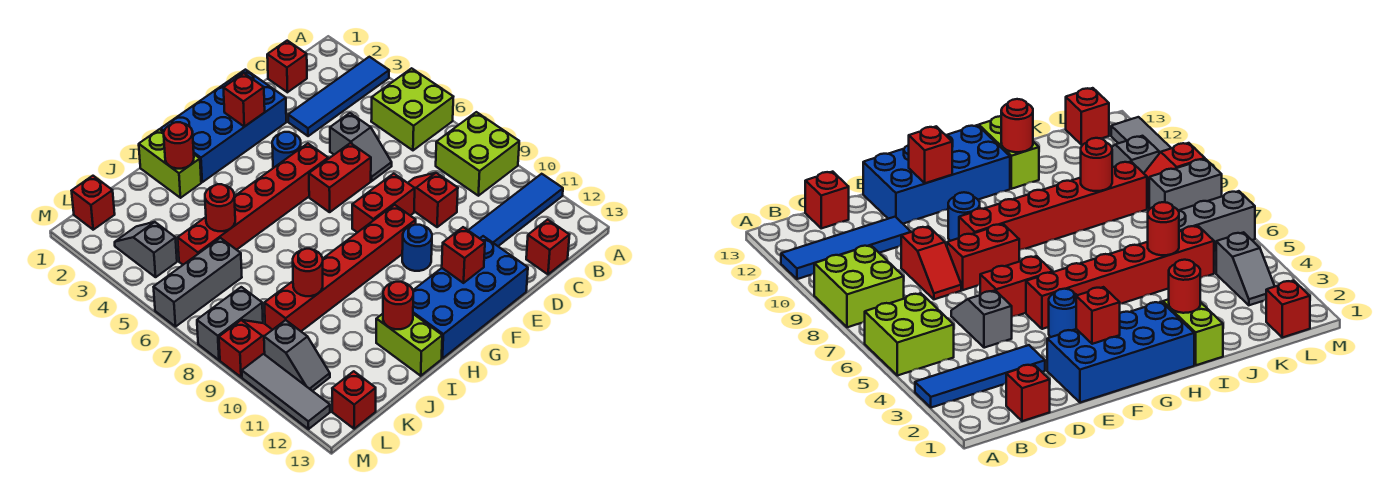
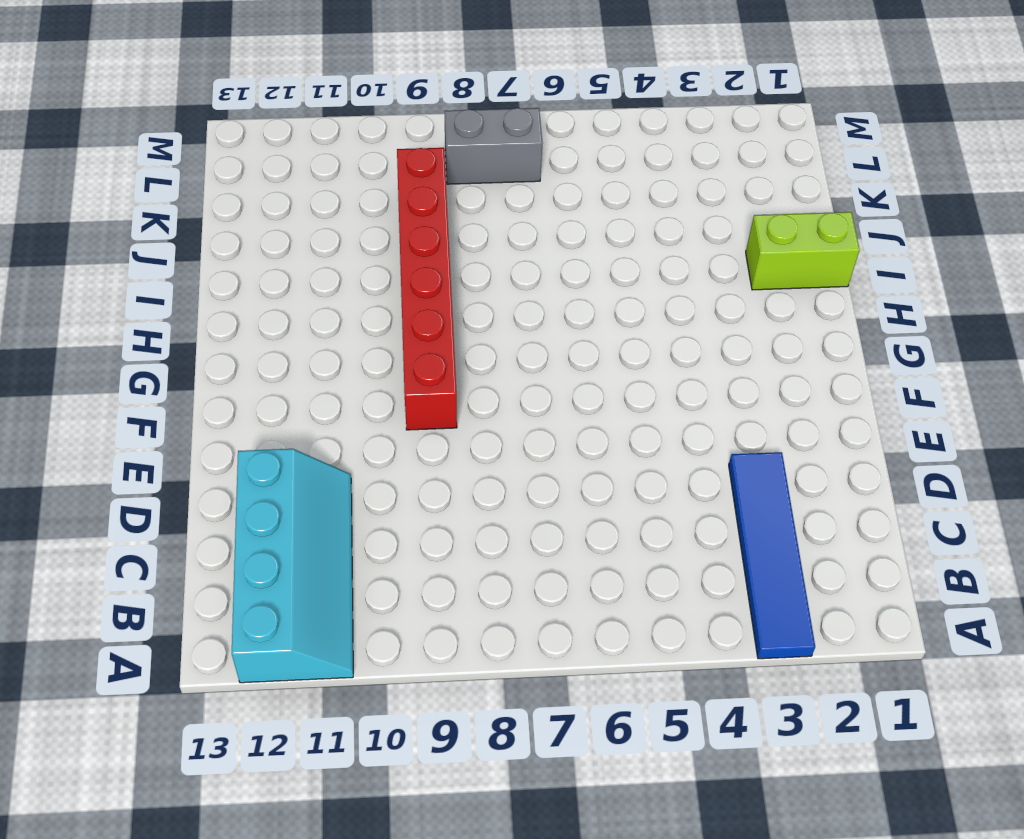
cyan slope A11:D12 level 1 top 12 -> blue tile A11:D11 level 1
grey brick L7:L8 level 1 -> grey brick L8:M8 level 1
none -> lime brick A5:B6 level 1
none -> lime brick A8:B9 level 1
none -> red brick C1 level 1
none -> red brick C13 level 1

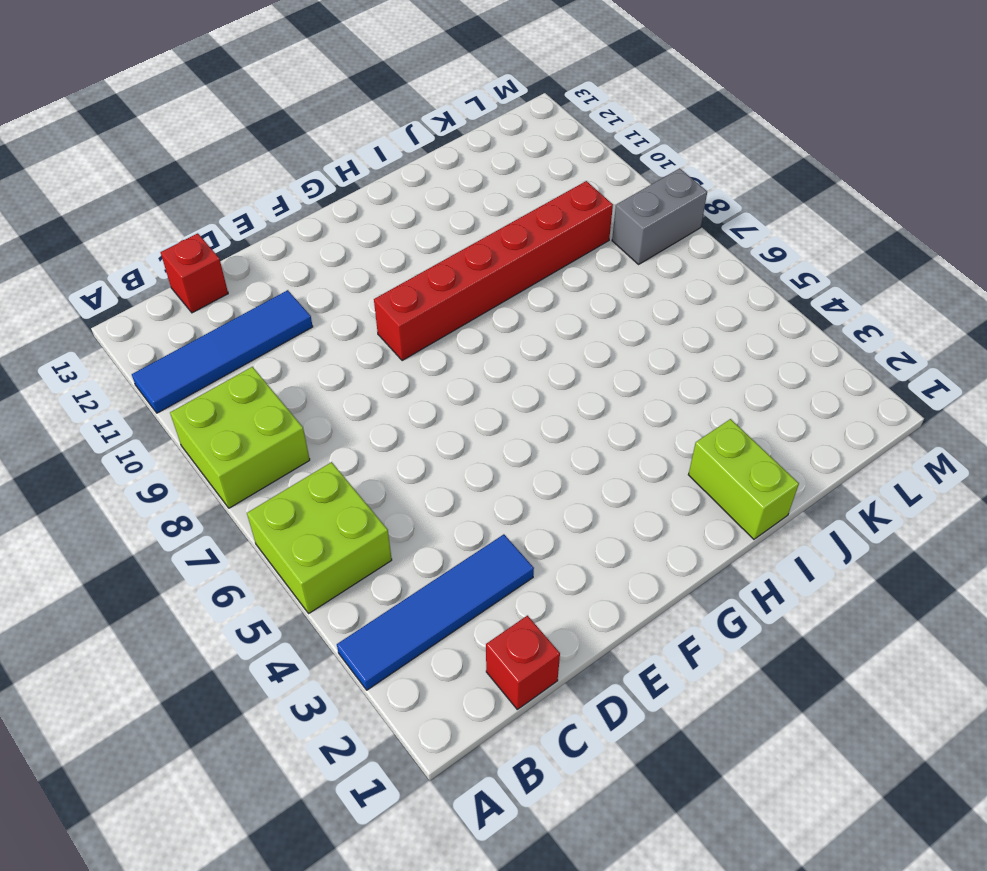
none -> grey slope D5:D6 level 1 top 5
none -> red slope D8:D9 level 1 top 9
none -> blue brick E1:H2 level 1
none -> red brick E6:F6 level 1

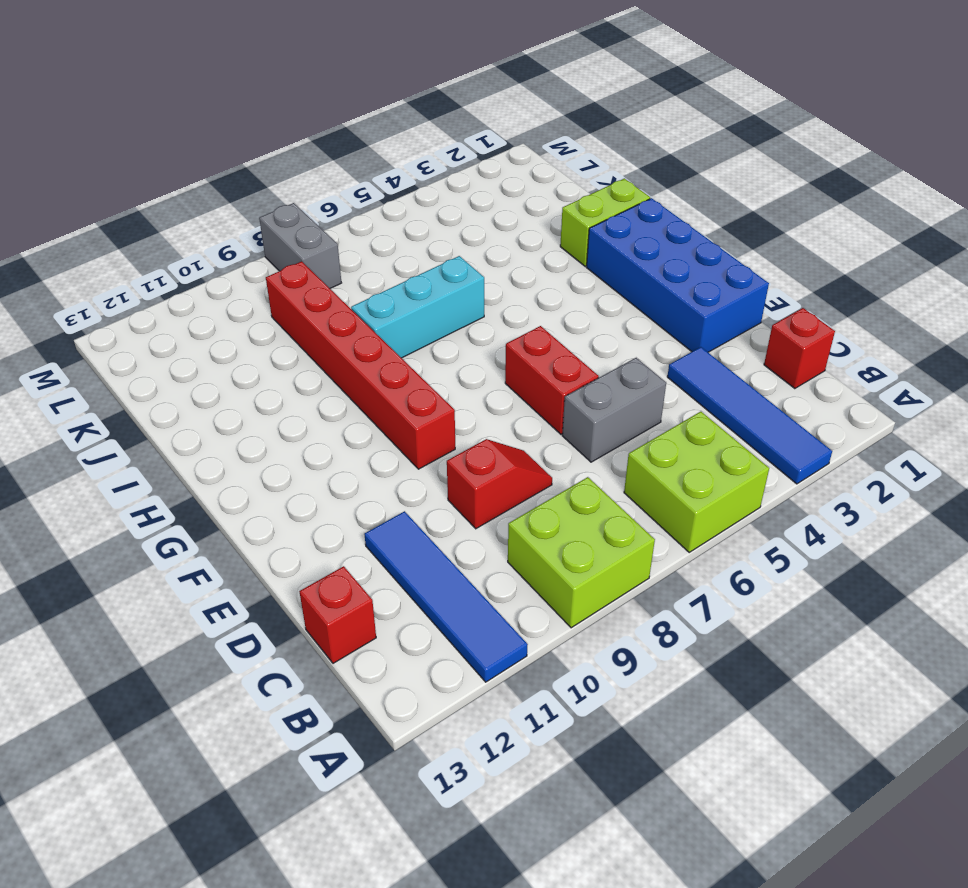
grey brick D5:D6 level 1 -> grey slope D5:D6 level 1 top 5
cyan brick I6:I8 level 1 -> none
none -> red brick E8:F8 level 1
none -> blue brick E12:H13 level 1
none -> blue round brick F4 level 1
none -> red brick F5:K5 level 1

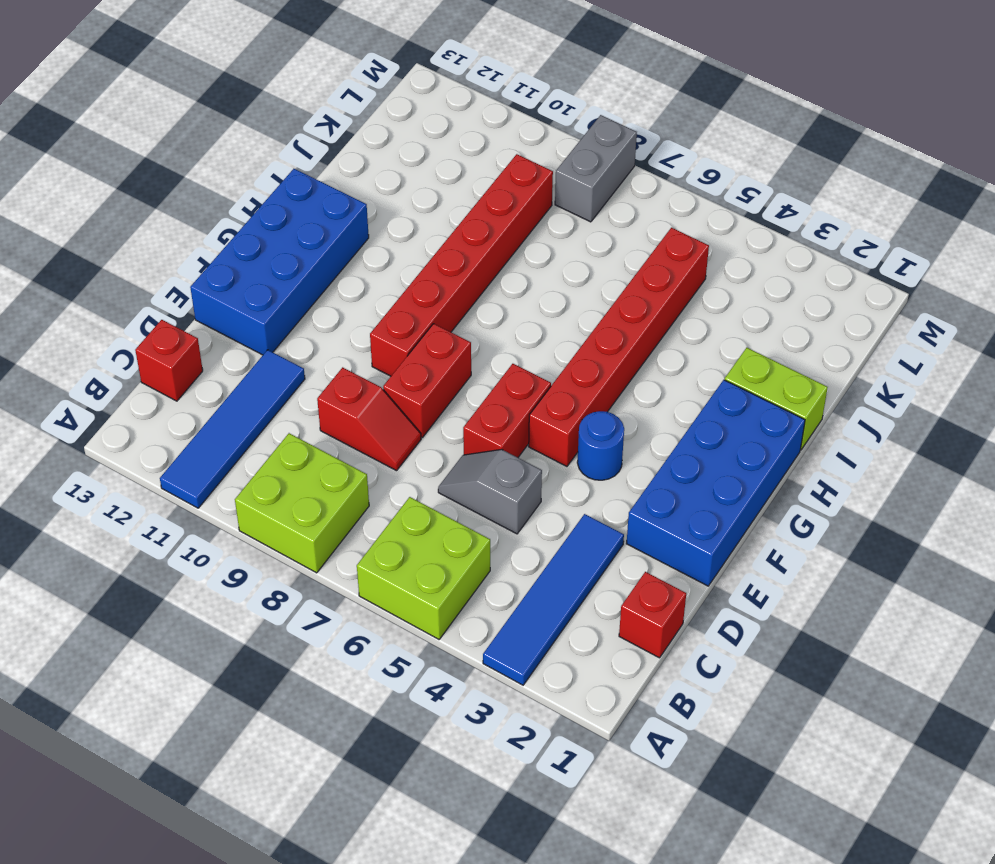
none -> blue round brick F10 level 1
none -> lime brick I12:I13 level 1
none -> grey brick K6:M6 level 1
none -> red brick L1 level 1

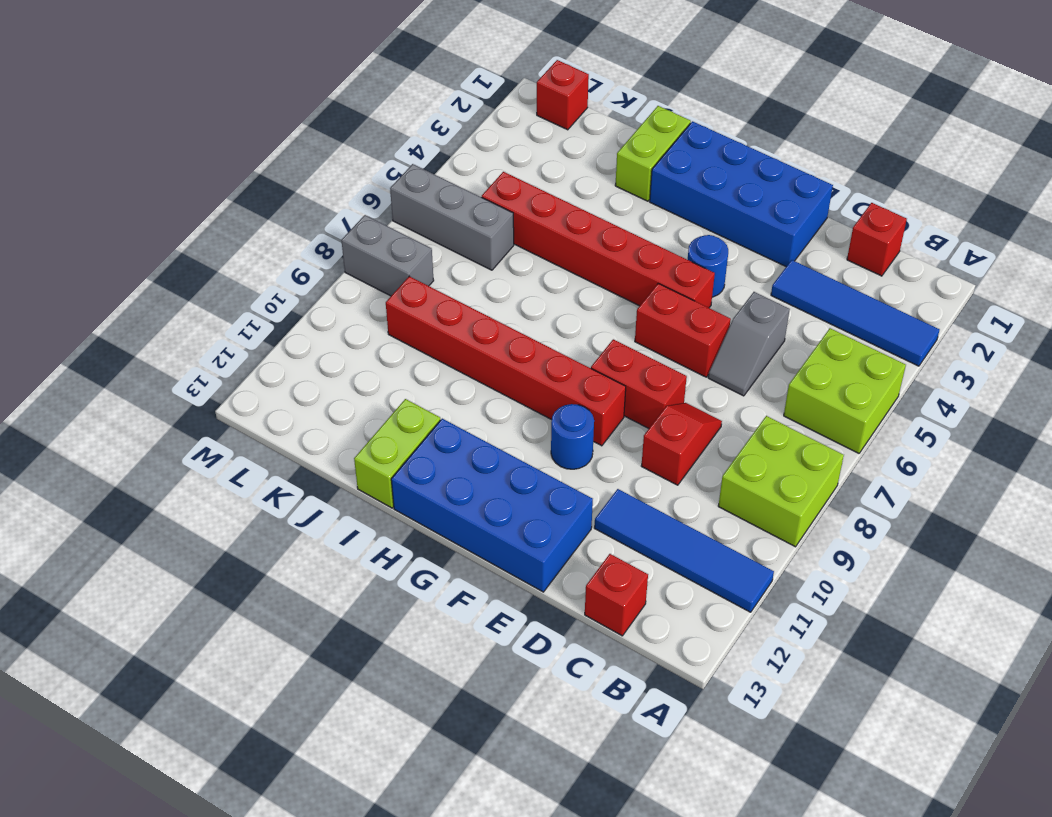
none -> grey slope L3:L4 level 1 top 4
none -> red slope L9:M9 level 1 top M
none -> grey slope L10:L11 level 1 top 10
none -> red brick L13 level 1

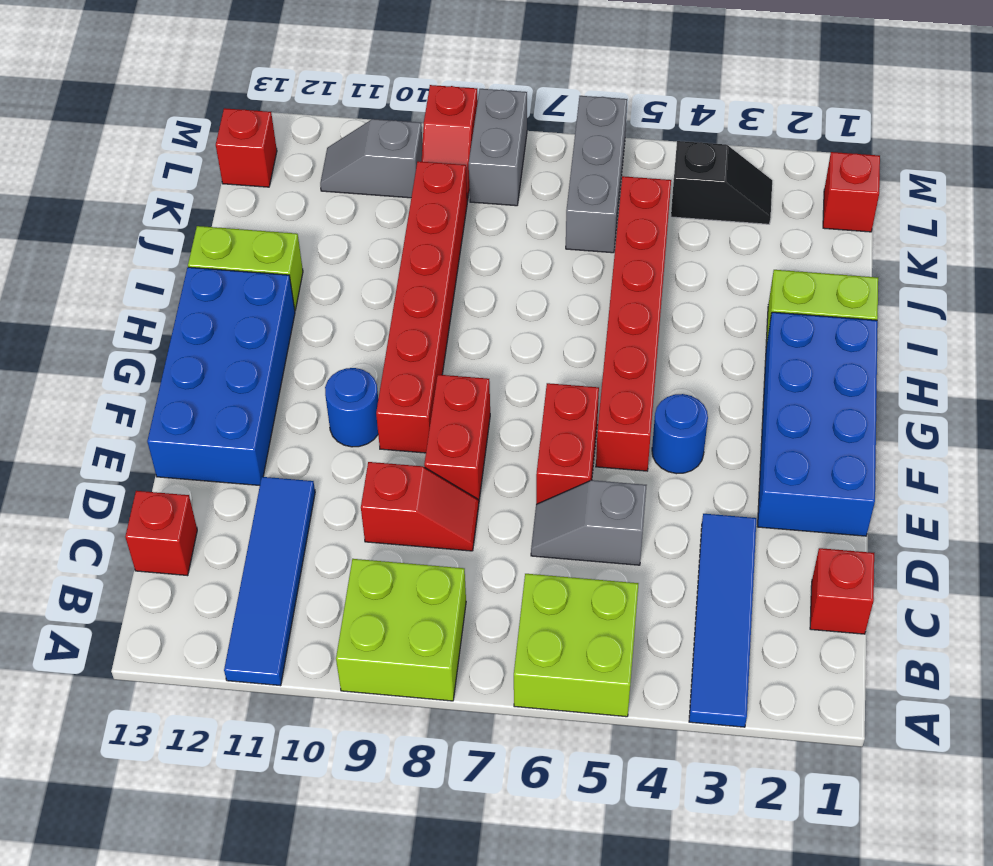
black slope L3:L4 level 1 top 4 -> grey slope L3:L4 level 1 top 4
none -> grey tile M10:M12 level 1
none -> red brick F2 level 2
none -> red brick F12 level 2
none -> red round brick I2 level 2

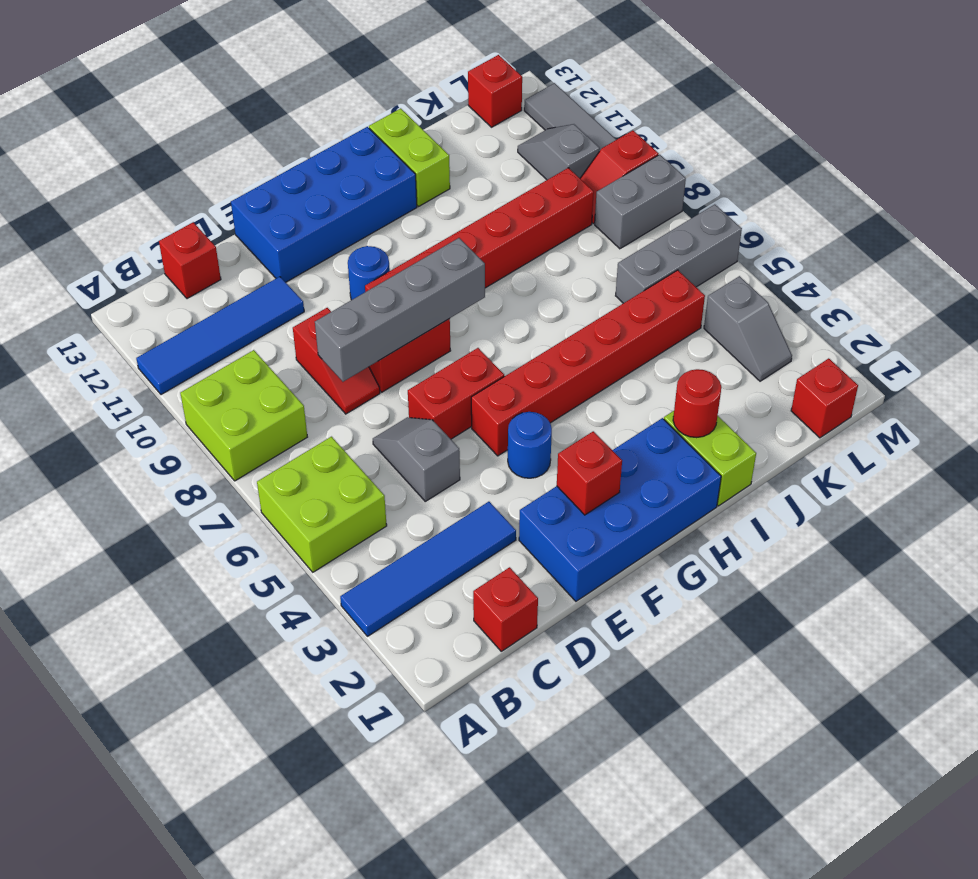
grey brick D8:G8 level 2 -> none
none -> red brick F12 level 2
none -> red round brick I12 level 2
none -> red round brick J5 level 2
none -> red round brick J9 level 2

